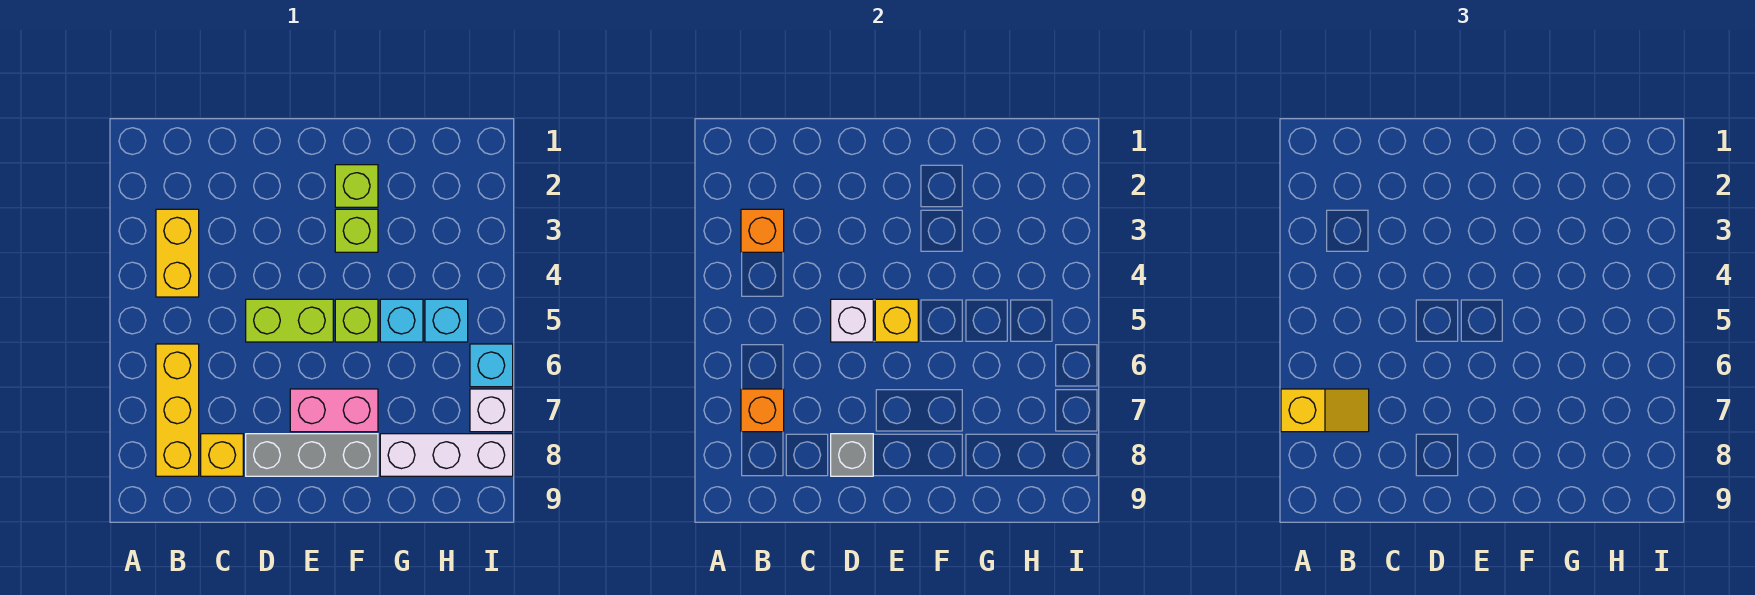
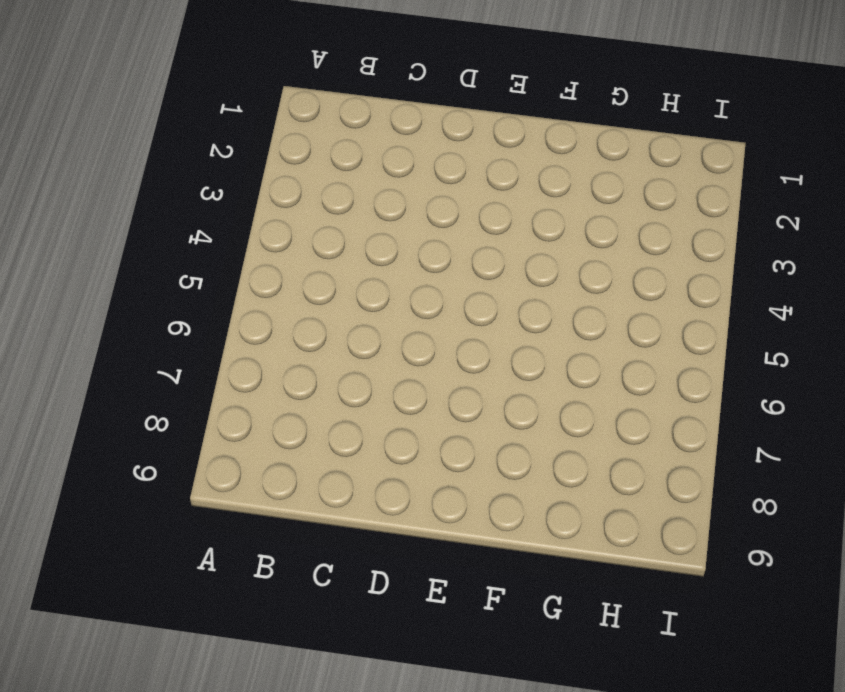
none -> yellow brick B3:B4 level 1
none -> yellow brick B6:B8 level 1
none -> yellow brick C8 level 1

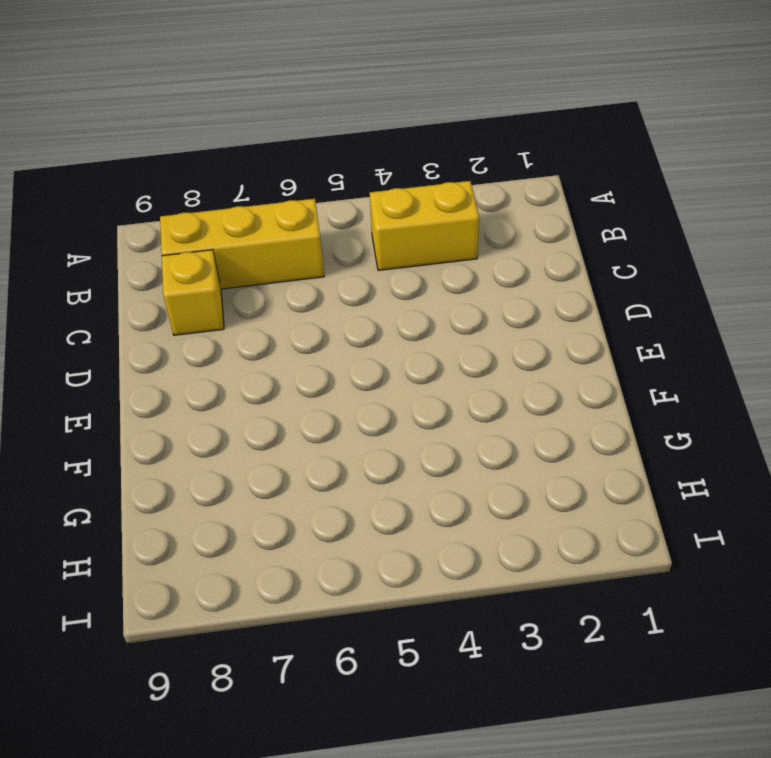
none -> lime brick D5:E5 level 1
none -> grey brick D8:F8 level 1
none -> pink brick E7:F7 level 1

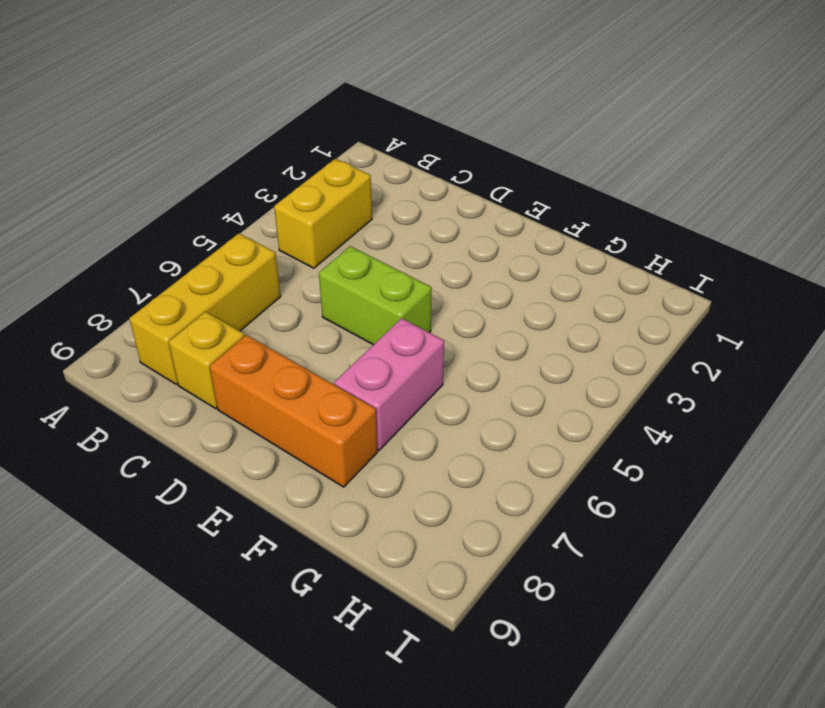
orange brick D8:F8 level 1 -> grey brick D8:F8 level 1
pink brick F6:F7 level 1 -> pink brick E7:F7 level 1
none -> lime brick F2 level 1
none -> lime brick F3 level 1
none -> lime brick F5 level 1

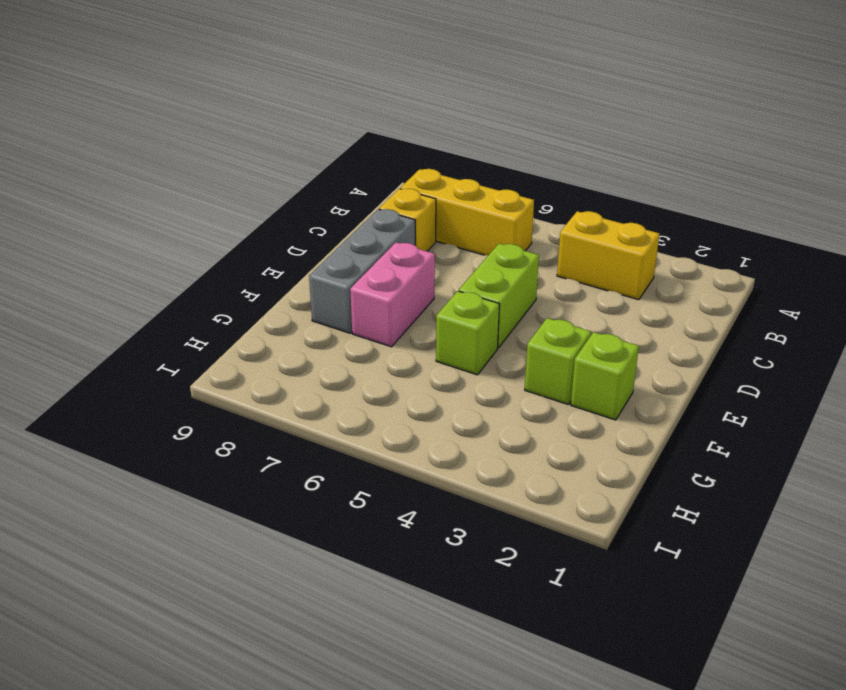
none -> cyan brick G5 level 1
none -> white brick G8:I8 level 1
none -> cyan brick H5 level 1

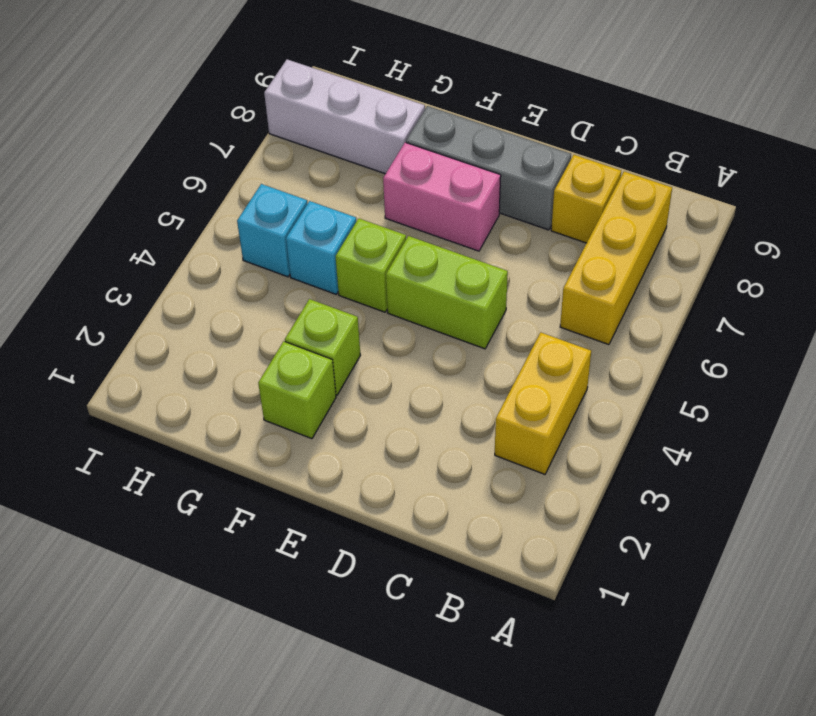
none -> cyan brick I6 level 1
none -> white brick I7 level 1
none -> orange brick B3 level 2

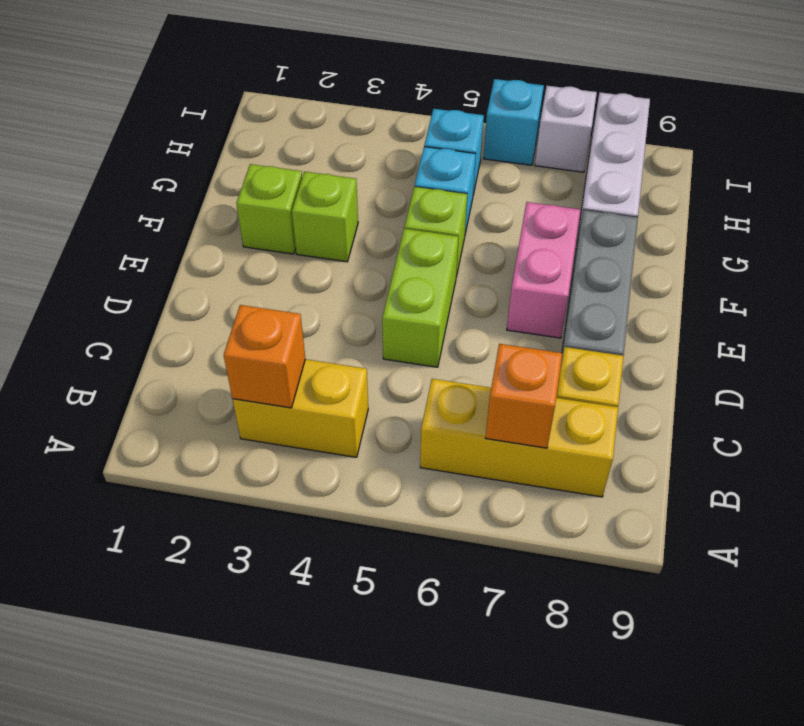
none -> white brick D5 level 2
none -> grey brick D8 level 2
none -> yellow brick E5 level 2

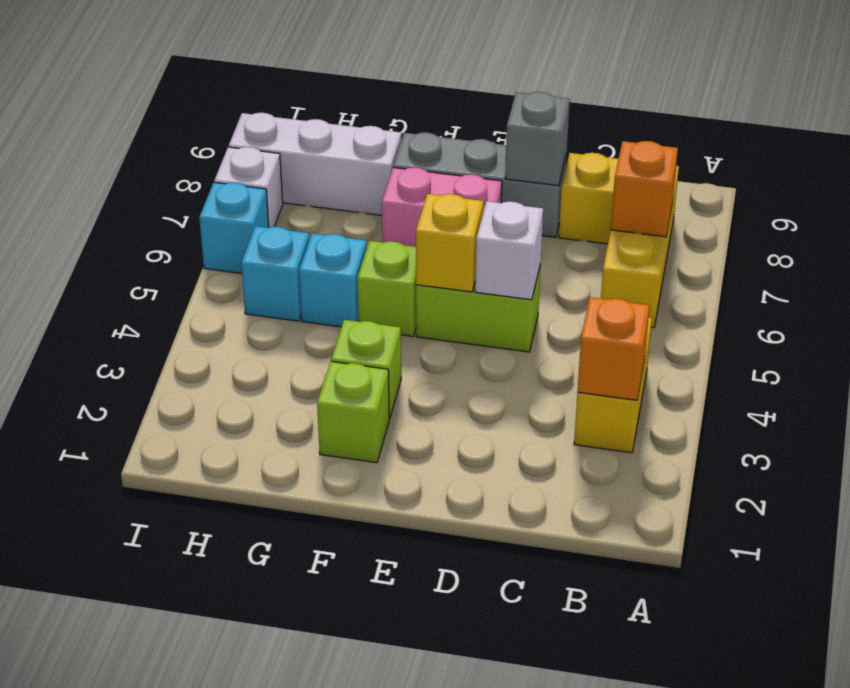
none -> yellow slope A7:B7 level 3 top A

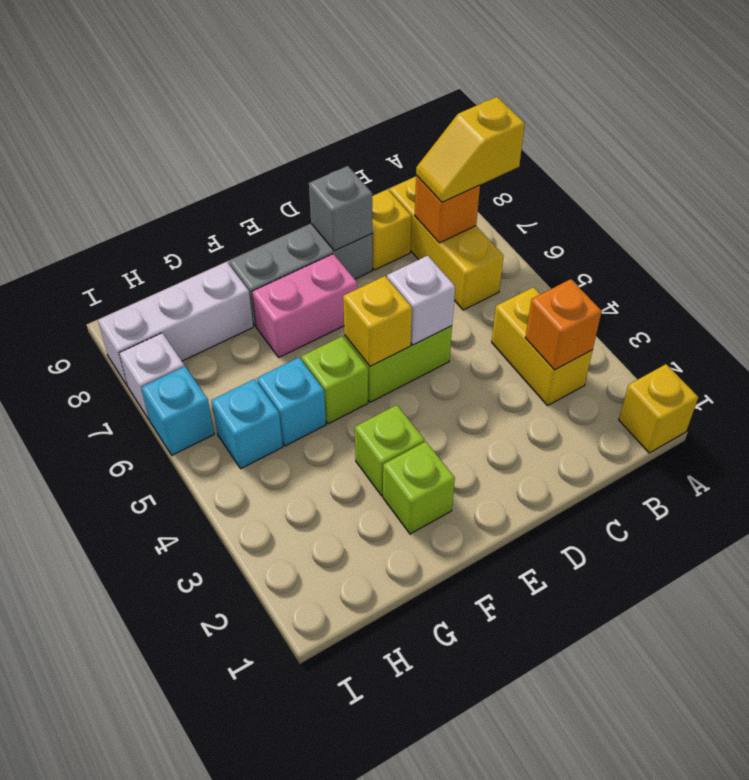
yellow brick A1 level 1 -> none

